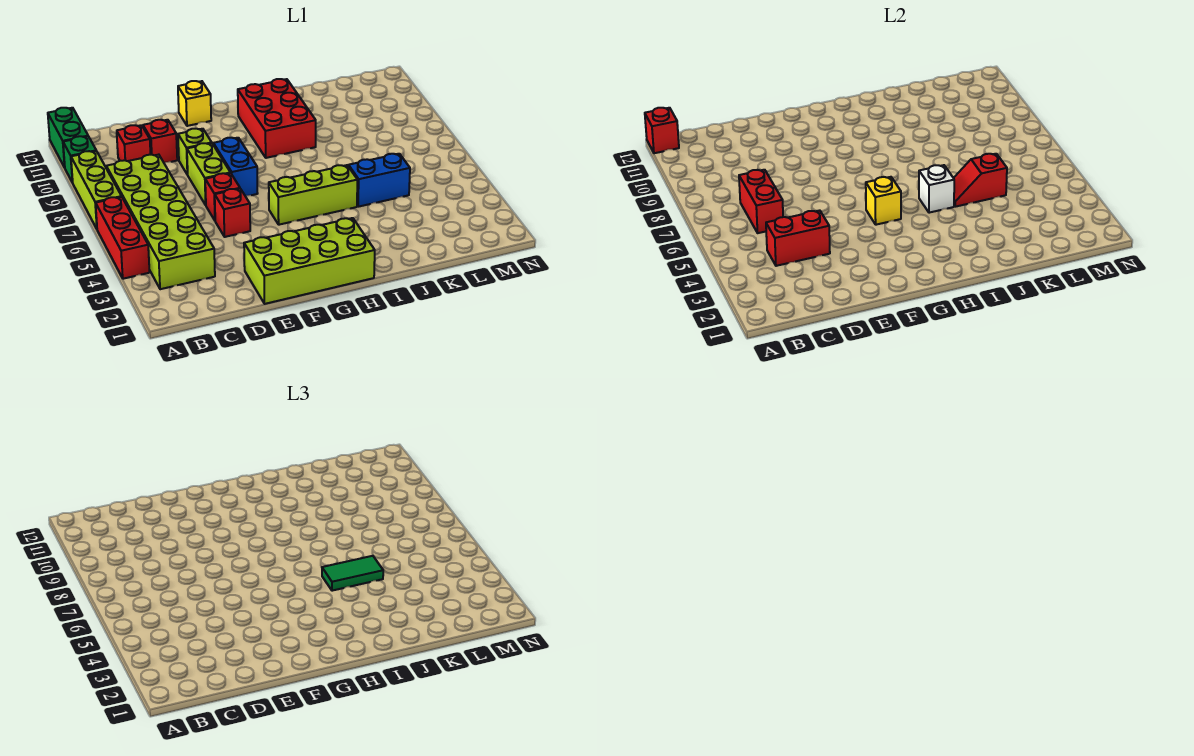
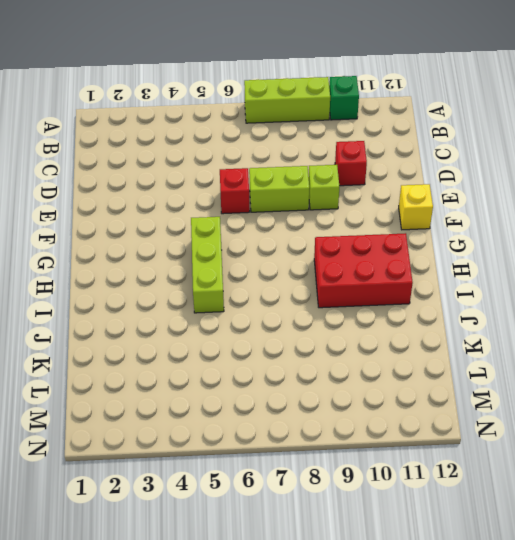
none -> red brick A4:A6 level 1
none -> green brick A11:A12 level 1
none -> lime brick B3:C8 level 1

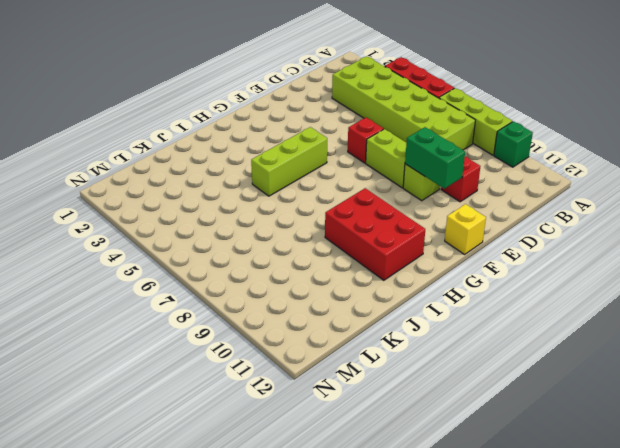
green brick E9:E10 level 2 -> green brick A11:A12 level 1
none -> red brick C10 level 1
none -> lime brick E1:H2 level 1
none -> red brick E5 level 1

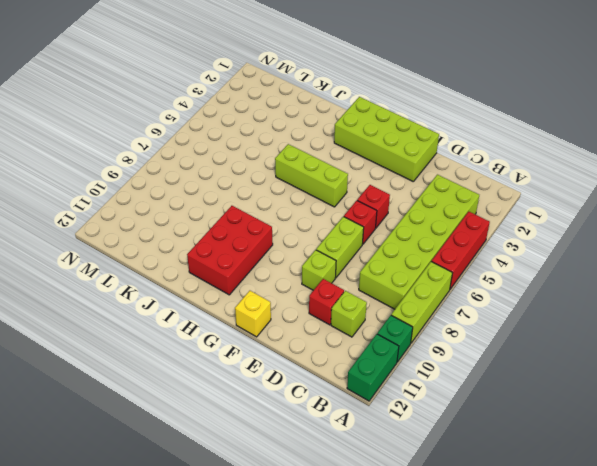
lime brick C10 level 1 -> red brick C10 level 1
none -> blue brick F7:F8 level 1
none -> blue brick J5:K5 level 1
none -> red brick A12 level 2

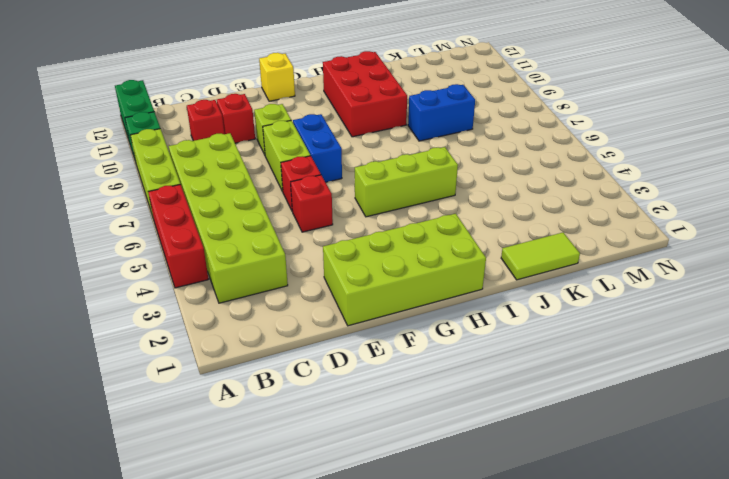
lime tile J1:K1 level 1 -> none
blue brick J8:K8 level 1 -> blue brick J5:K5 level 1
none -> red brick A12 level 2
none -> red brick C4:D4 level 2
none -> red brick C6:C7 level 2

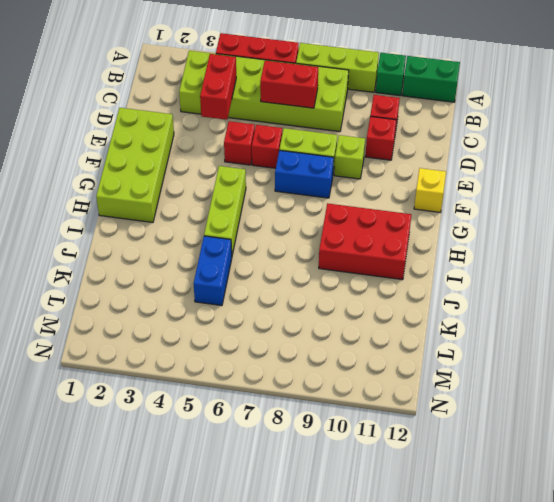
none -> red brick A12 level 2
none -> yellow brick G5 level 2
none -> white brick I5 level 2

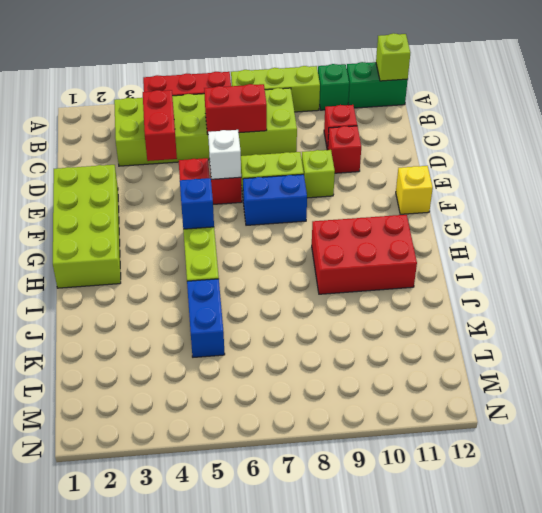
lime brick A12 level 2 -> red brick A12 level 2
white brick E6 level 2 -> white brick I5 level 2
blue brick G5 level 2 -> yellow brick G5 level 2
none -> red slope J5:K5 level 2 top K
none -> green tile I5:J5 level 3

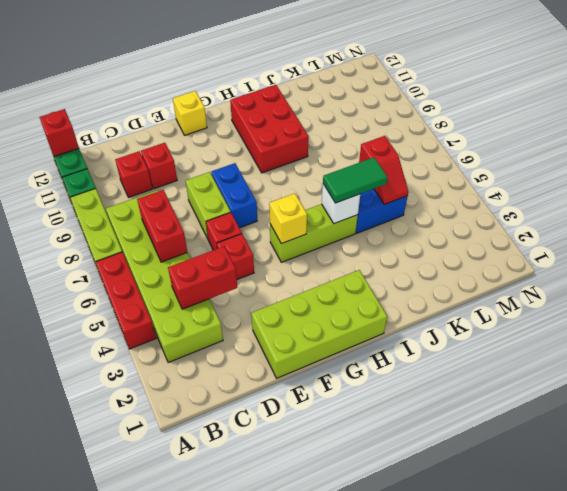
red slope K5:K6 level 2 top 6 -> red slope J5:K5 level 2 top K
none -> lime brick E9 level 1

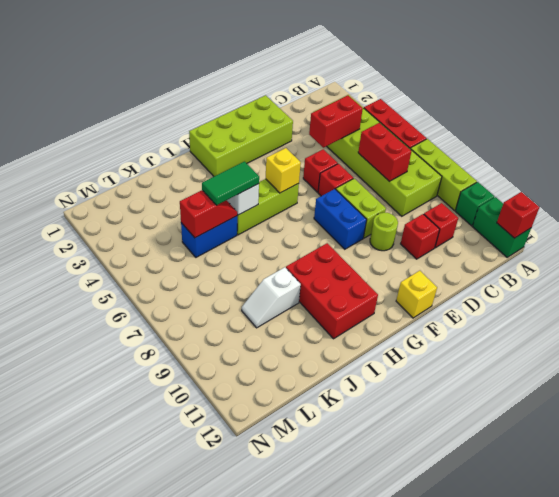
lime round brick E9 level 1 -> lime brick E9 level 1
white slope J9:K9 level 1 top J -> none

